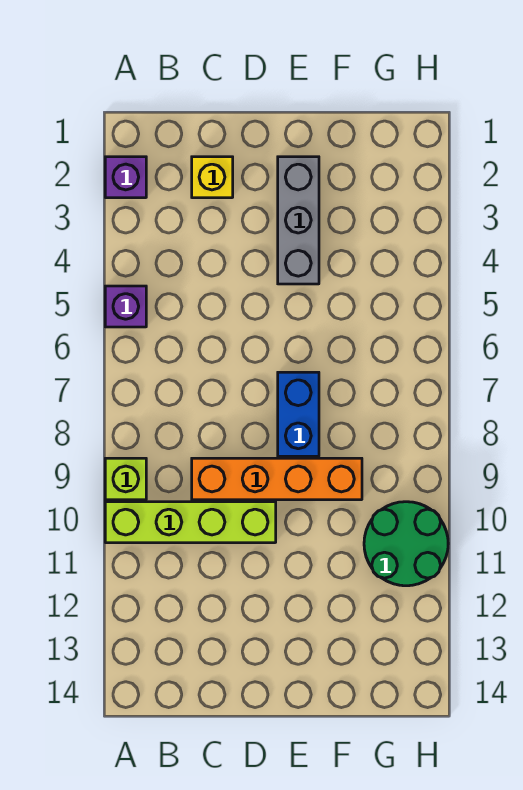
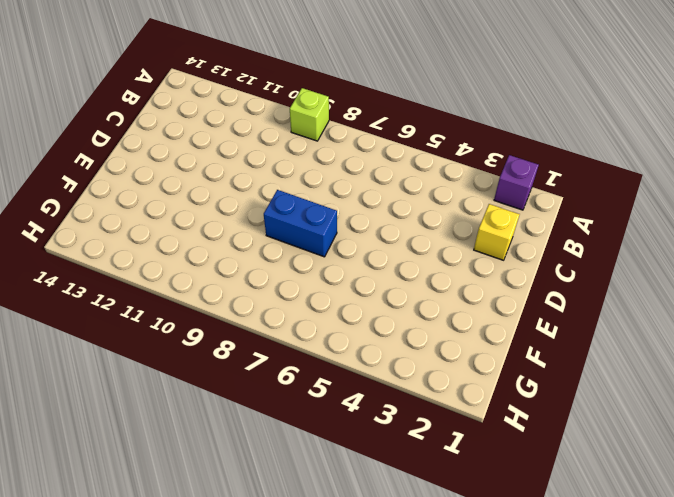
none -> purple brick A5 level 1
none -> lime brick A10:D10 level 1

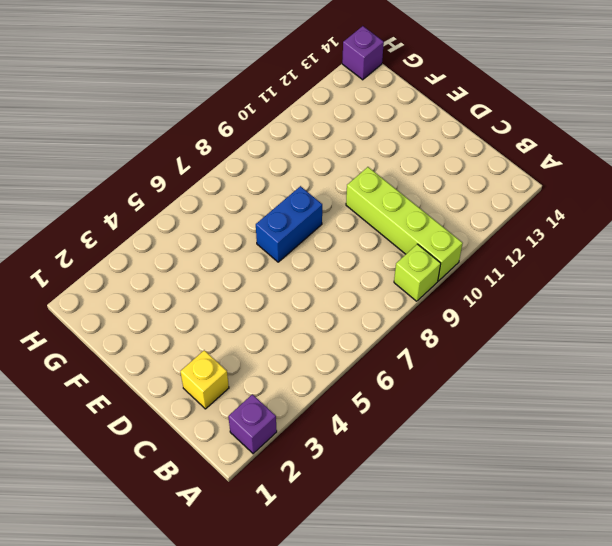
purple brick H14 level 1 -> purple brick A5 level 1
none -> orange brick C9:F9 level 1
none -> grey brick E2:E4 level 1

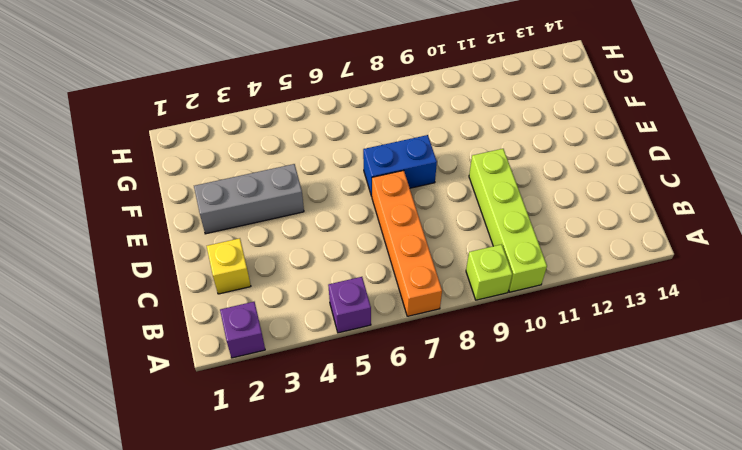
orange brick A7:D7 level 1 -> orange brick C9:F9 level 1
none -> green round brick G10:H11 level 1

